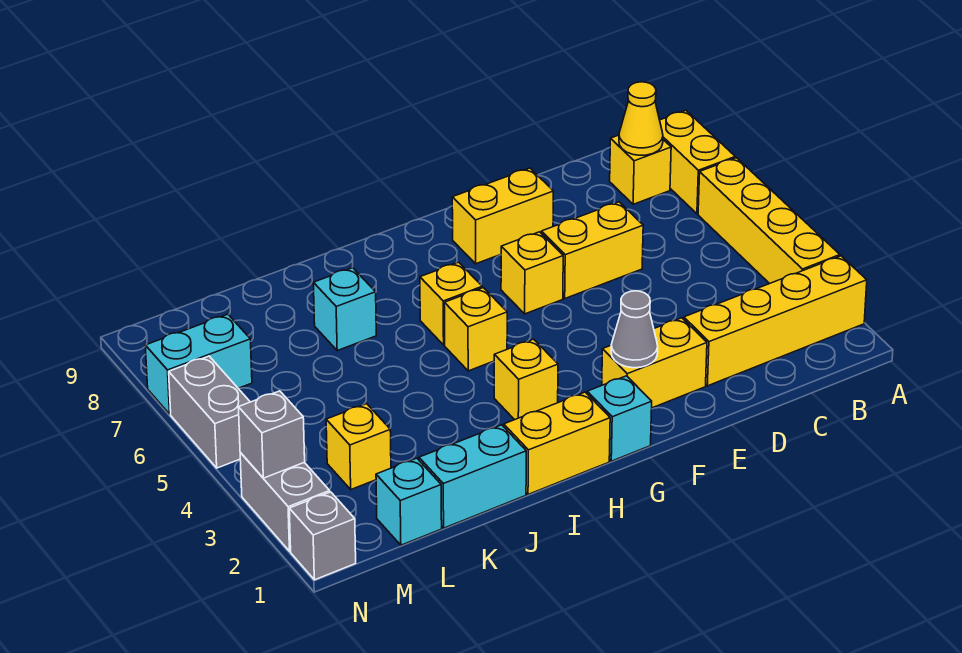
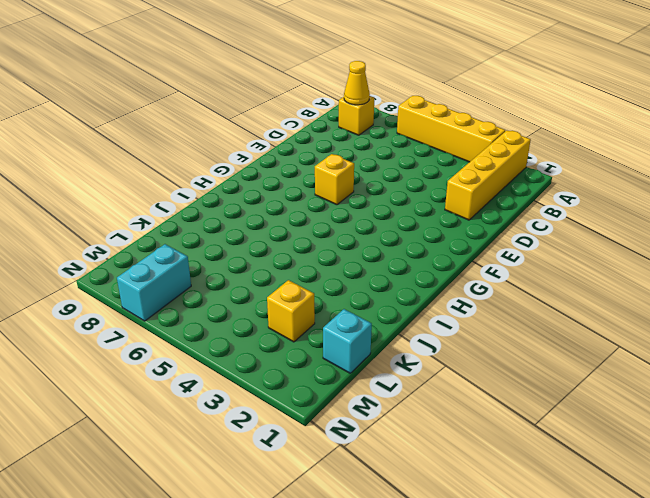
none -> yellow brick A7:A8 level 1
none -> yellow brick D6:E6 level 1
none -> yellow brick E2:F2 level 1

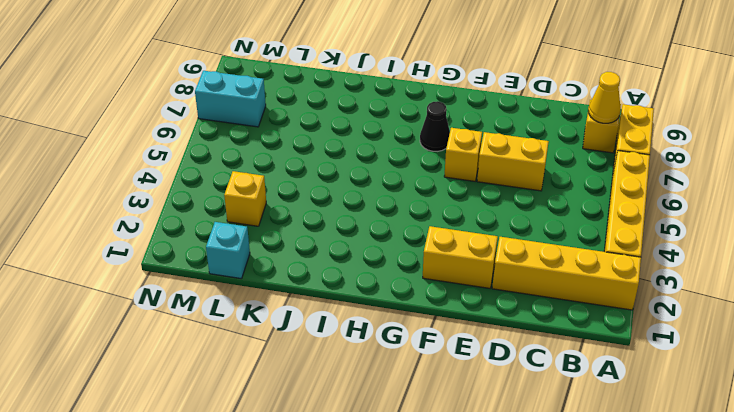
black cone G7 level 1 -> none
none -> yellow brick E8:F8 level 1
none -> cyan brick G1 level 1
none -> yellow brick H1:I1 level 1

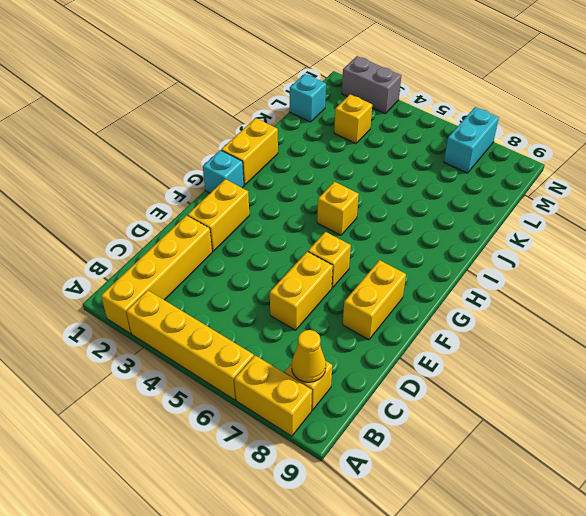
none -> yellow brick H3 level 1
none -> yellow brick H6 level 1
none -> cyan brick J1:K1 level 1

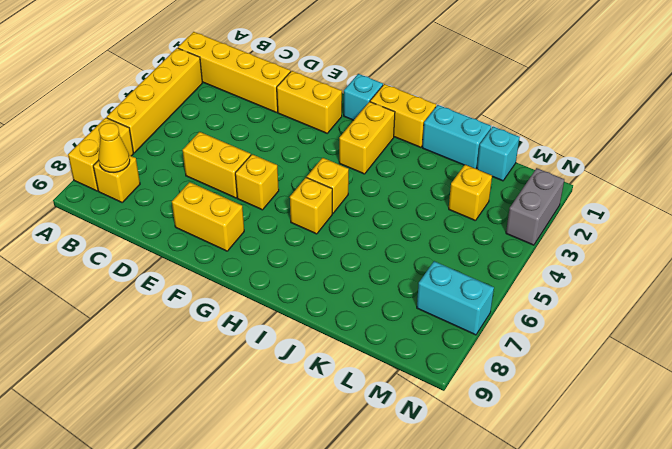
yellow brick H2:H3 level 1 -> yellow brick H3 level 1
none -> cyan brick J7 level 1
none -> grey brick N1 level 1
none -> grey brick N5:N6 level 1

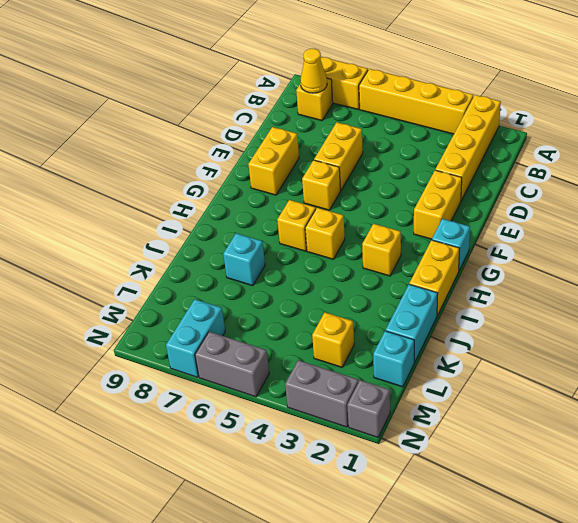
none -> grey cone F2 level 2
none -> grey brick N3 level 2

